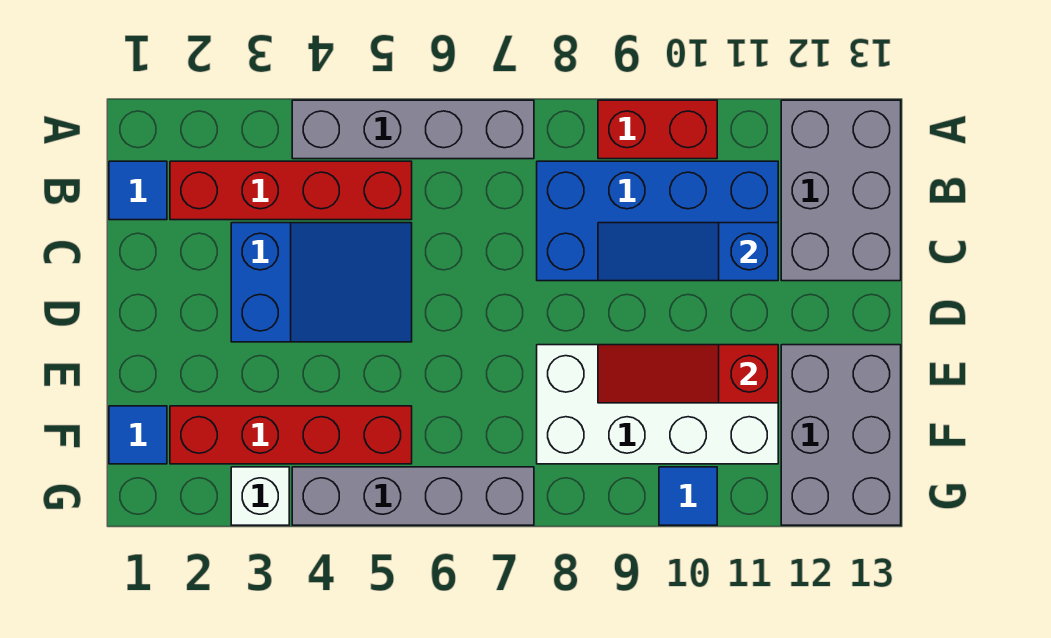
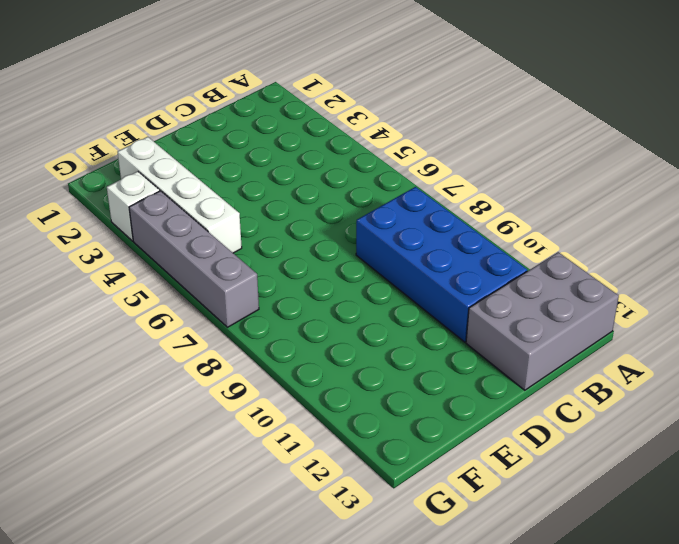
white brick F2:F5 level 1 -> red brick F2:F5 level 1
none -> grey brick A4:A7 level 1
none -> red brick A9:A10 level 1
none -> blue tile B1 level 1

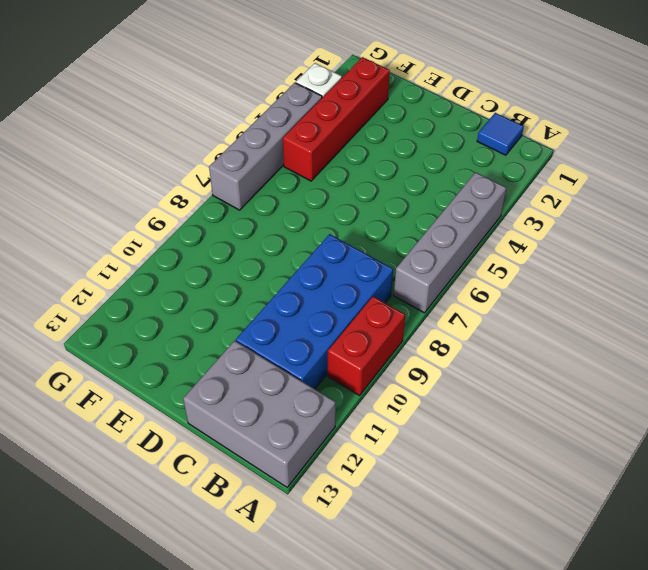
none -> red brick B2:B5 level 1
none -> blue slope C3:D5 level 1 top 3
none -> white brick E8:F11 level 1

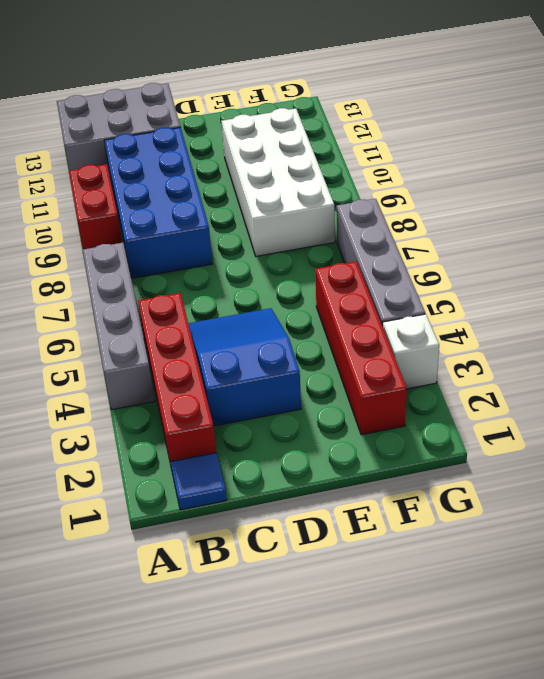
none -> grey brick E12:G13 level 1
none -> blue tile F1 level 1
none -> blue tile G10 level 1

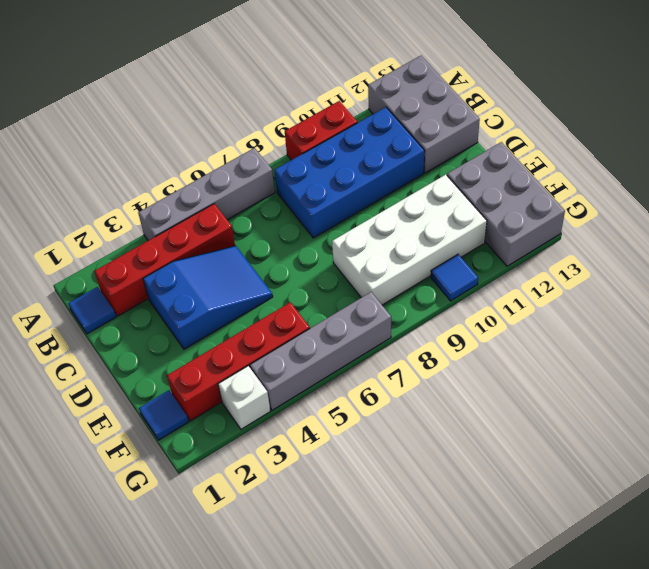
none -> blue slope C9:C11 level 2 top 11
none -> red slope E9:E11 level 2 top 11

